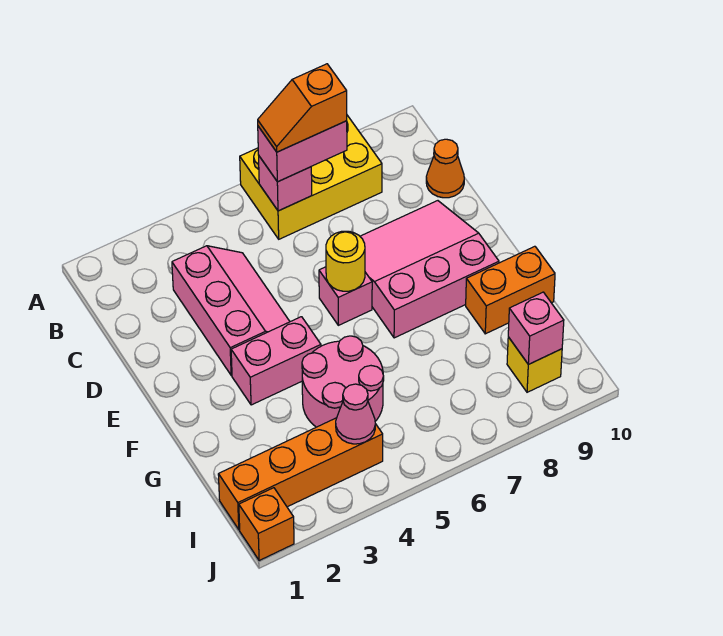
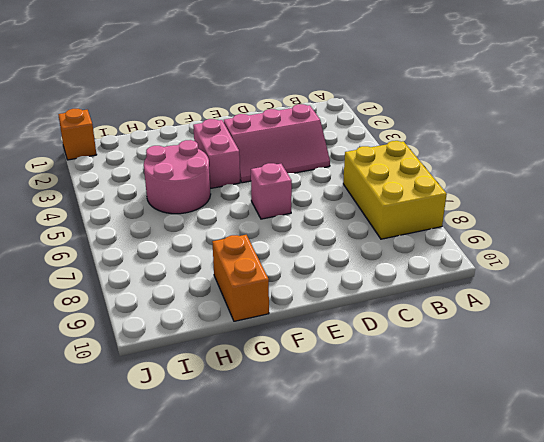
none -> orange cone C10 level 1
none -> pink slope D7:F9 level 1 top F
none -> orange brick I1:I4 level 1

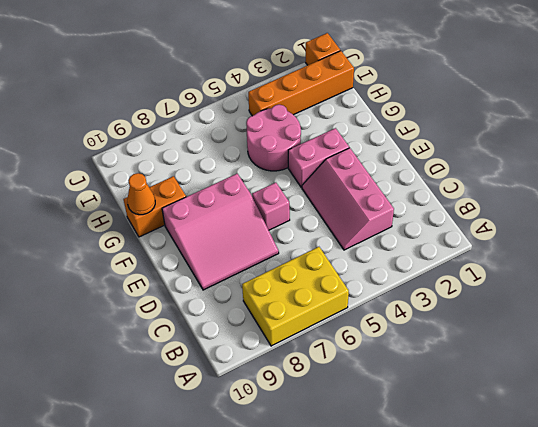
orange cone G10 level 2 -> orange cone C10 level 1
none -> yellow brick I9 level 1
none -> pink brick B6 level 2
none -> yellow round brick E6 level 2

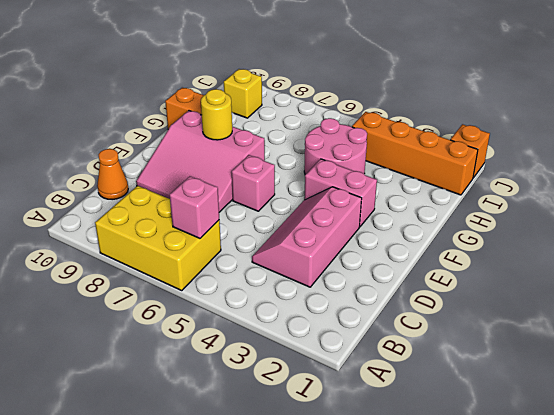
yellow round brick F8 level 2 -> yellow round brick E6 level 2
none -> pink cone I4 level 2
none -> pink brick I9 level 2
none -> pink brick B6:B7 level 3

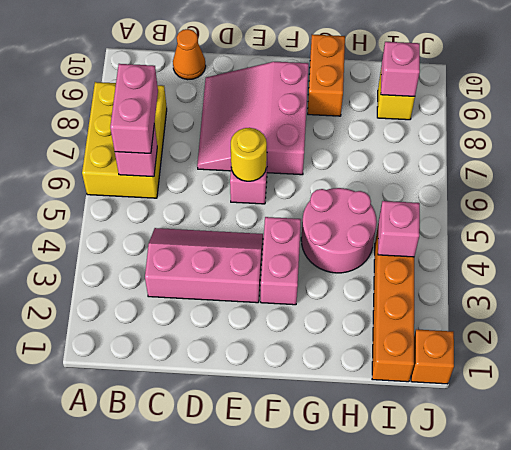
pink brick I4 level 2 -> pink cone I4 level 2
none -> orange slope B6:B7 level 4 top 7

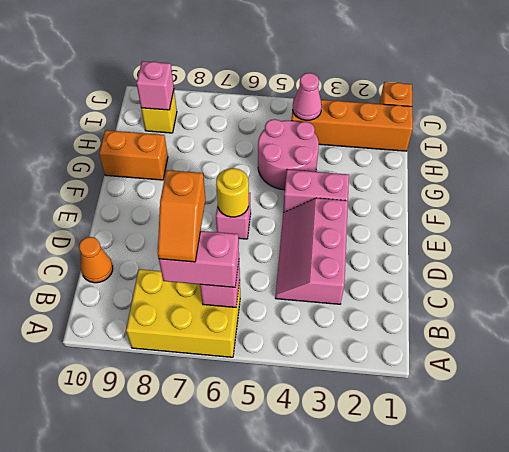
orange slope B7:C7 level 4 top C -> orange slope B6:B7 level 4 top 7
none -> pink slope D7:F9 level 1 top F

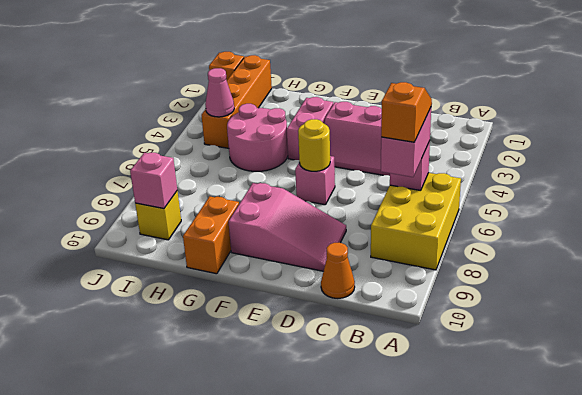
pink slope D8:F9 level 1 top F -> pink slope D7:F9 level 1 top F

